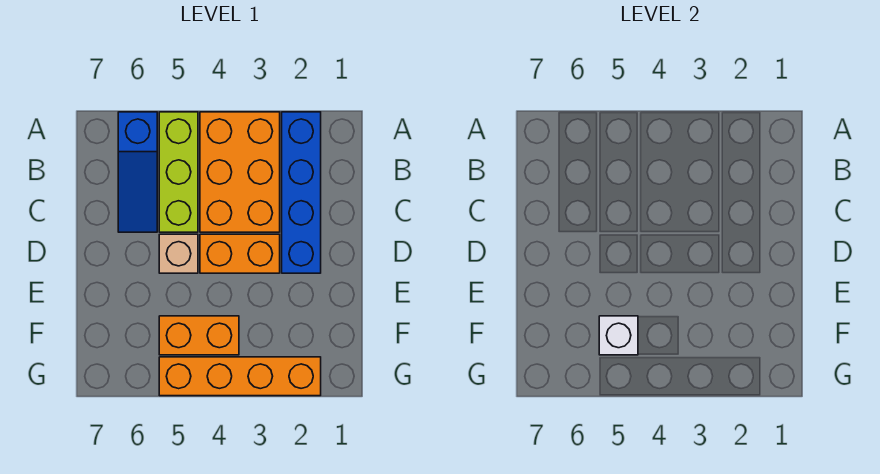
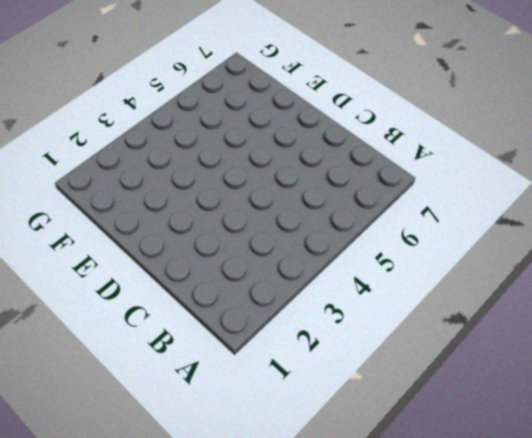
none -> blue brick A2:D2 level 1
none -> orange brick A3:C4 level 1

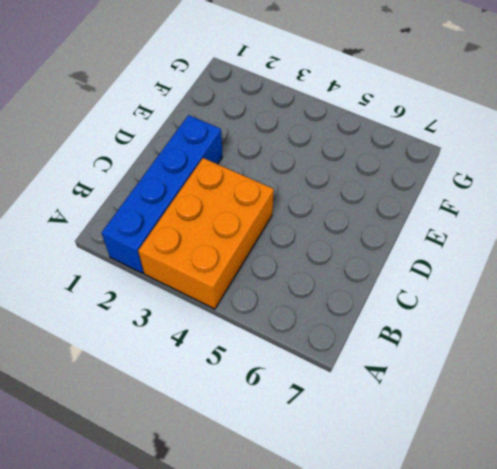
none -> lime brick A5:C5 level 1
none -> blue slope A6:C6 level 1 top A

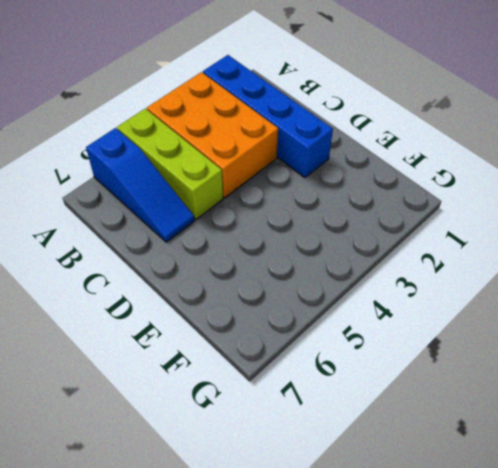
none -> orange brick D3:D4 level 1
none -> tan brick D5 level 1

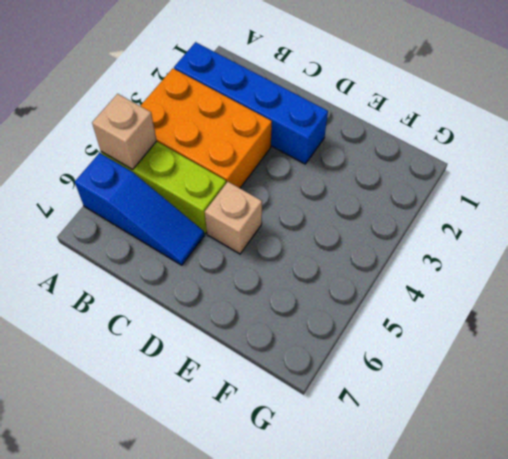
tan brick A5 level 2 -> none
none -> orange brick D3:D4 level 1
none -> orange brick F4:F5 level 1

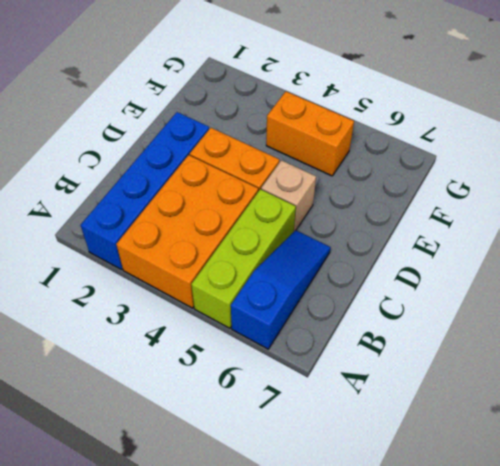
none -> orange brick G2:G5 level 1
none -> white brick F5 level 2

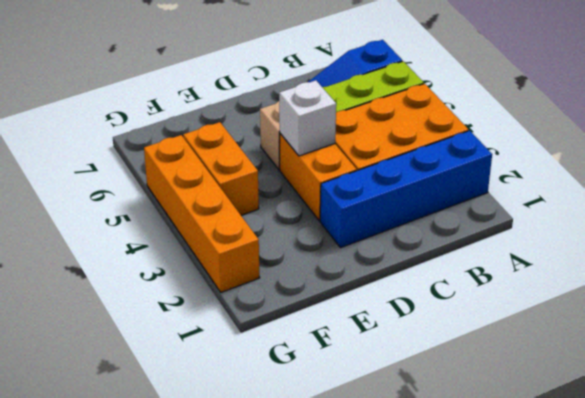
white brick D4 level 2 -> white brick F5 level 2

